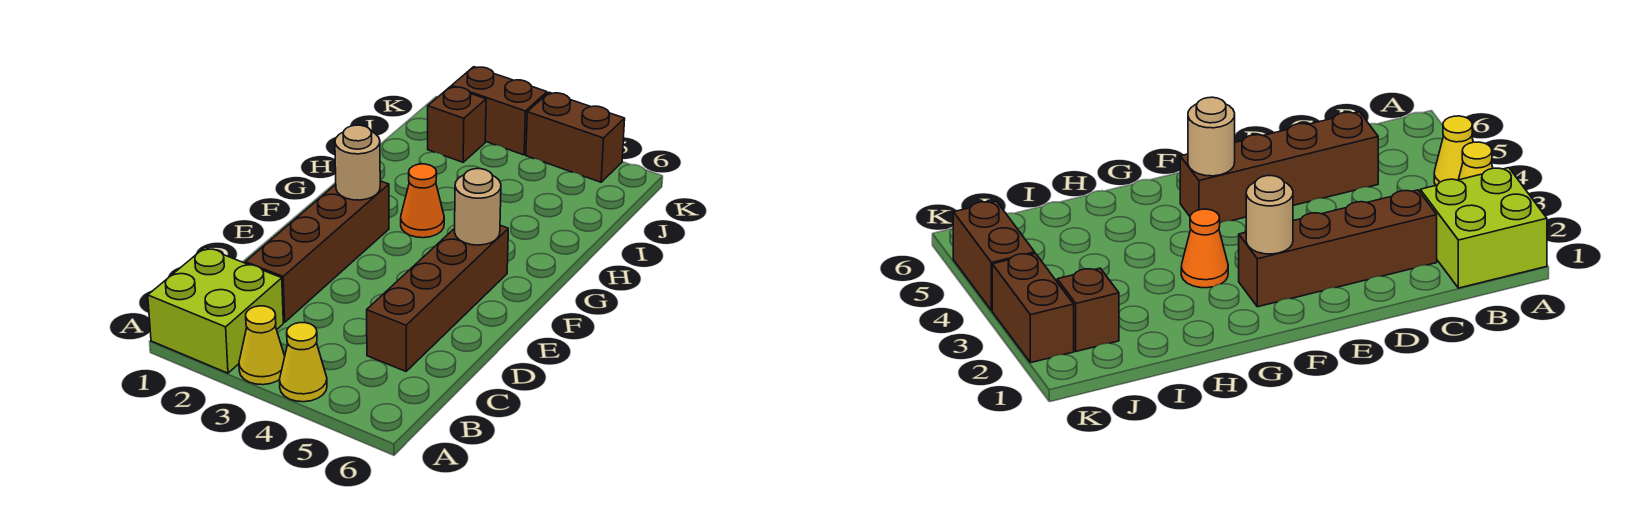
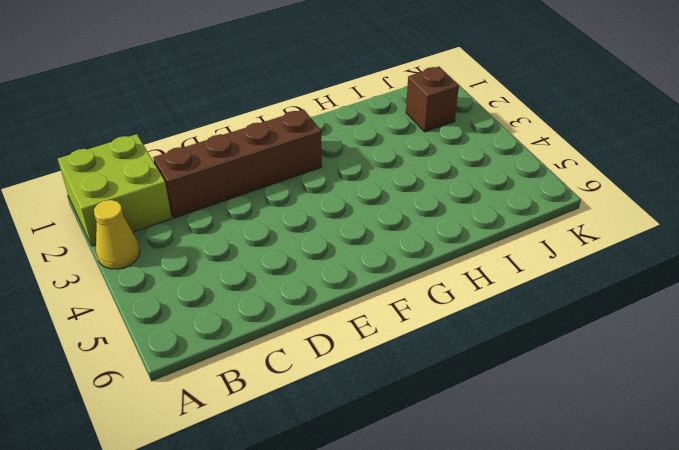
none -> yellow cone A4 level 1
none -> brown brick C5:F5 level 1

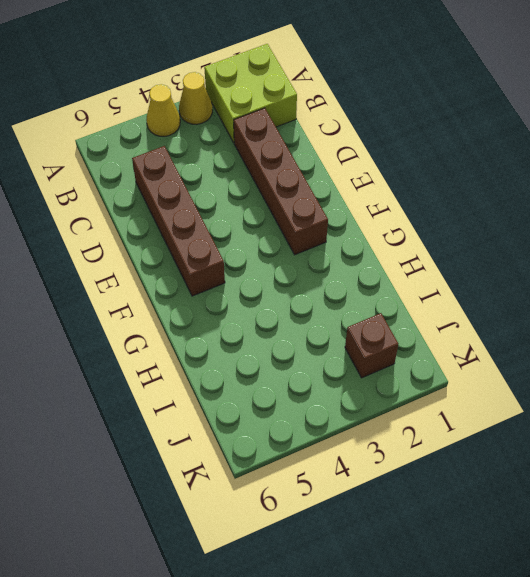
none -> orange cone G3 level 1
none -> brown brick K2:K3 level 1

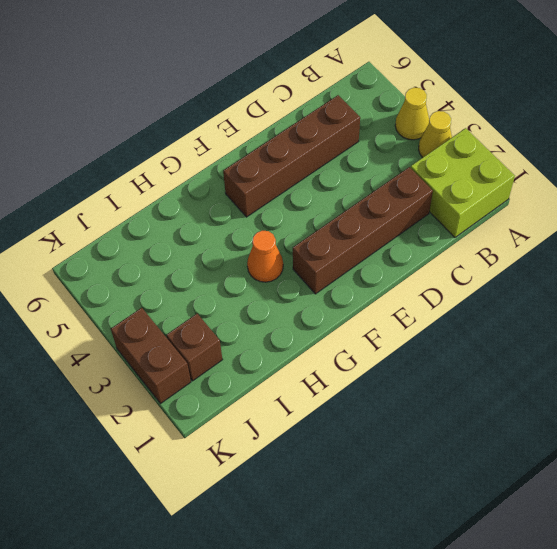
none -> brown brick K4:K5 level 1
none -> tan round brick F2 level 2

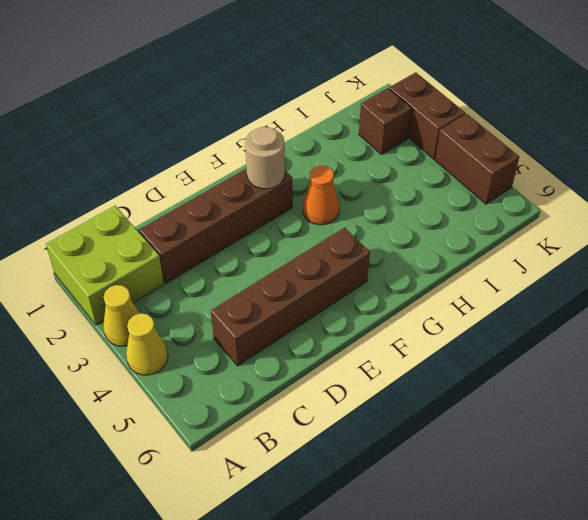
none -> tan round brick F5 level 2

